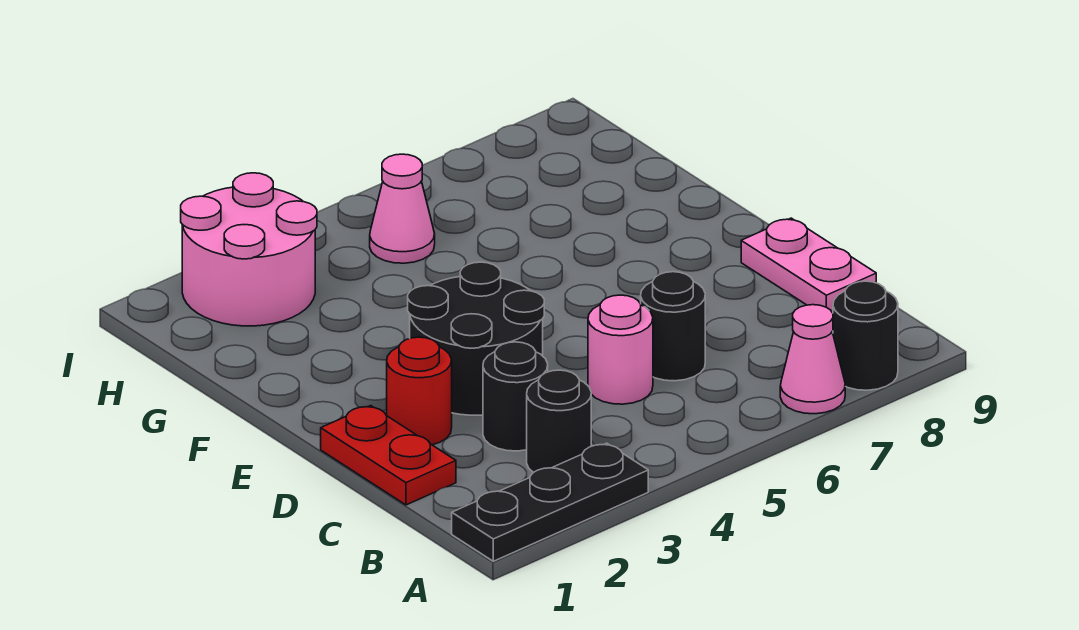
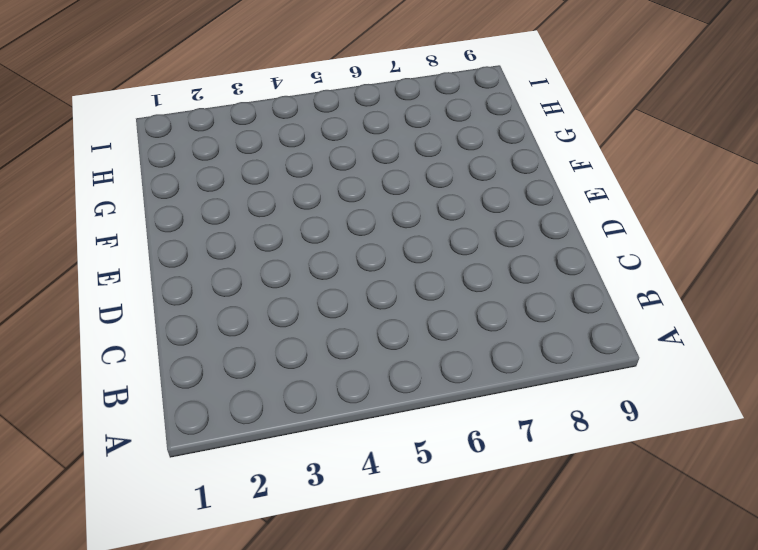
none -> black plate A1:A3 level 1
none -> pink cone A7 level 1
none -> black round brick A8 level 1

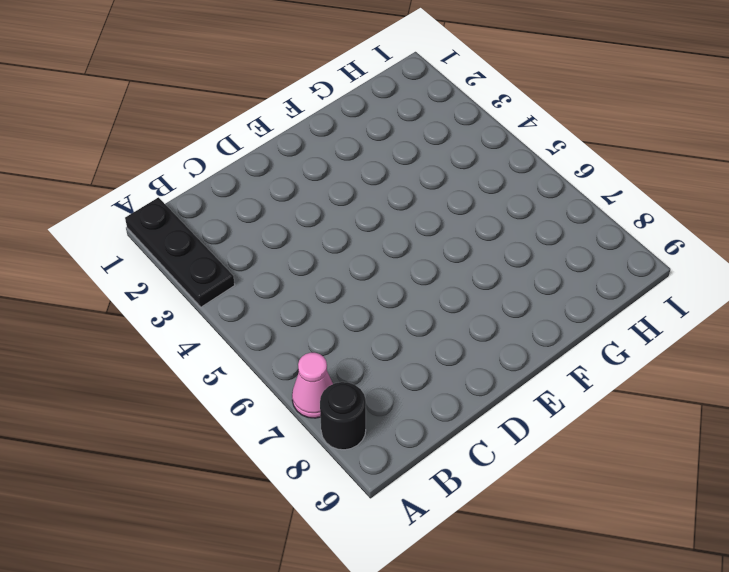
none -> black round brick B3 level 1
none -> red plate C1:D1 level 1
none -> black round brick C3 level 1

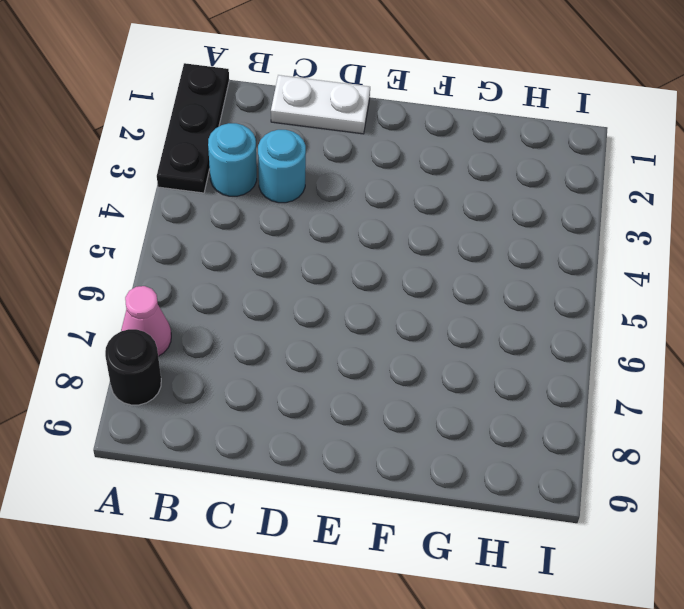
cyan round brick B3 level 1 -> black round brick B3 level 1
white plate C1:D1 level 1 -> red plate C1:D1 level 1
cyan round brick C3 level 1 -> black round brick C3 level 1
none -> pink round brick C5 level 1
none -> black round brick C6 level 1
none -> pink plate C9:D9 level 1

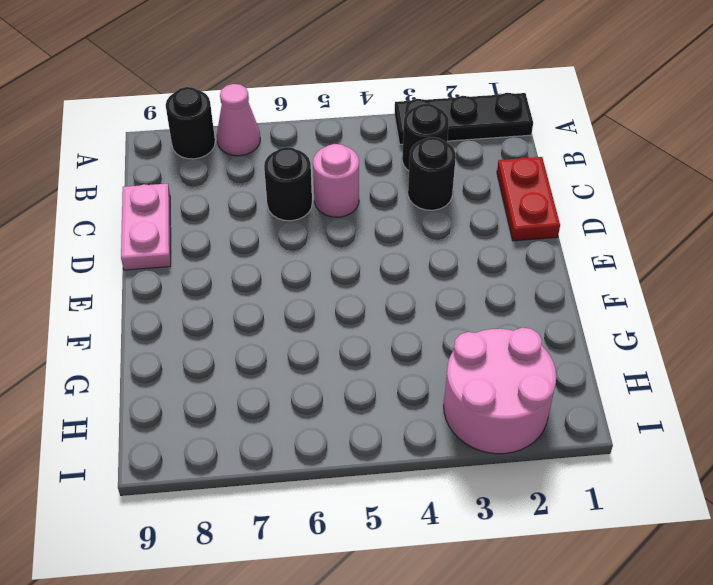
none -> red round brick D2 level 1
none -> black round brick D3:E4 level 1
none -> pink cone H5 level 1

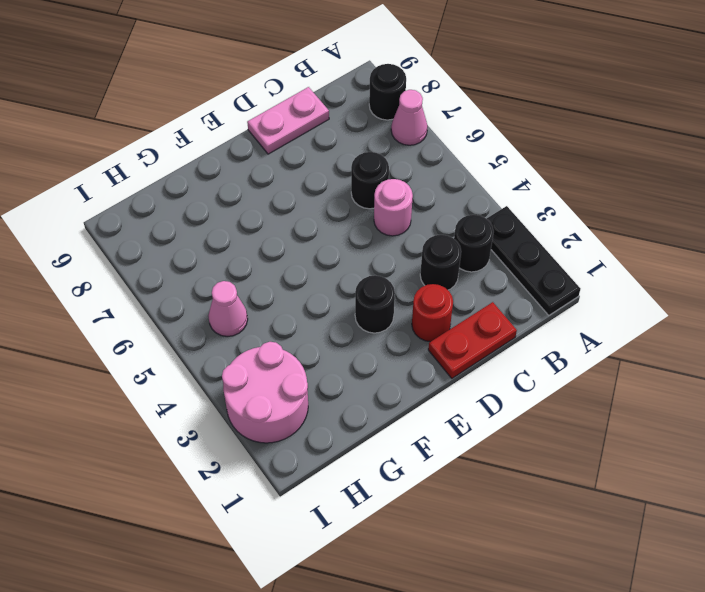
black round brick E3 level 1 -> black round brick D3:E4 level 1

